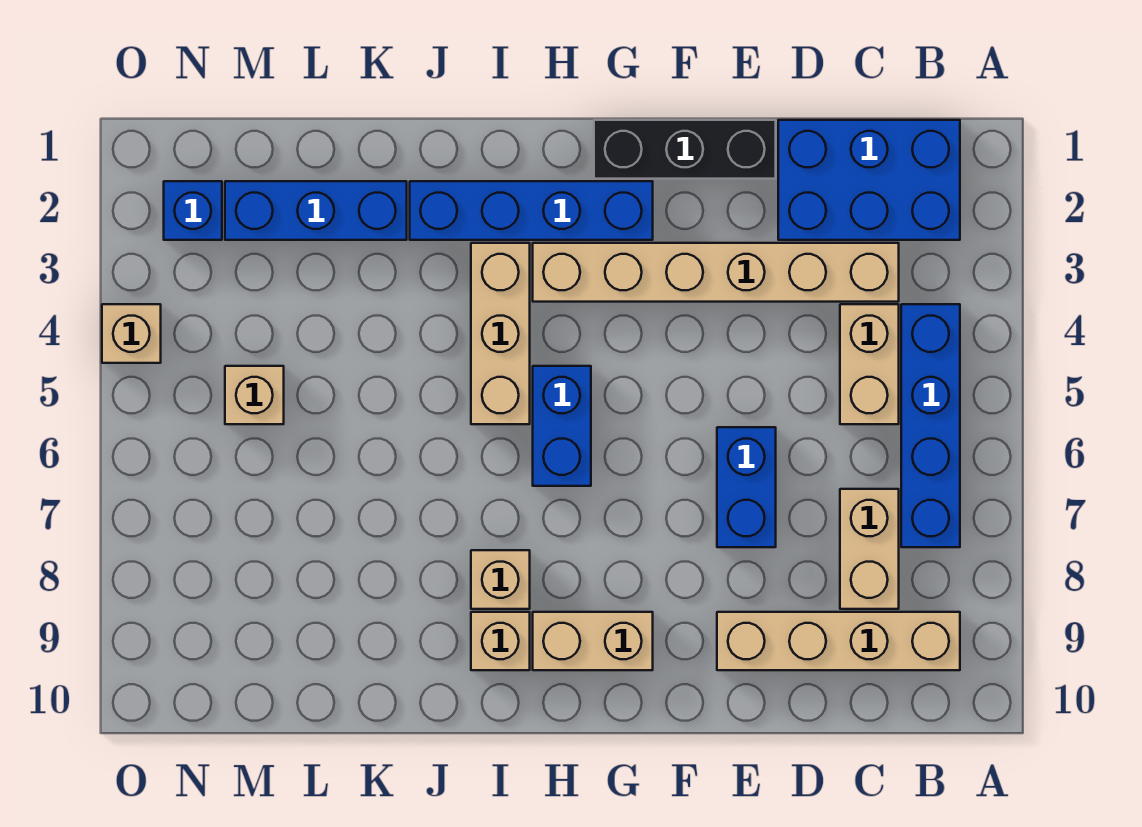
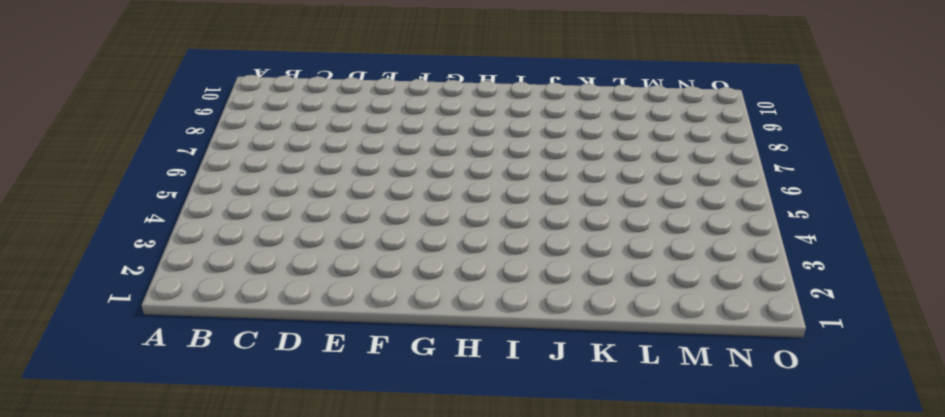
none -> blue brick B1:D2 level 1
none -> blue brick B4:B7 level 1
none -> tan brick B9:E9 level 1

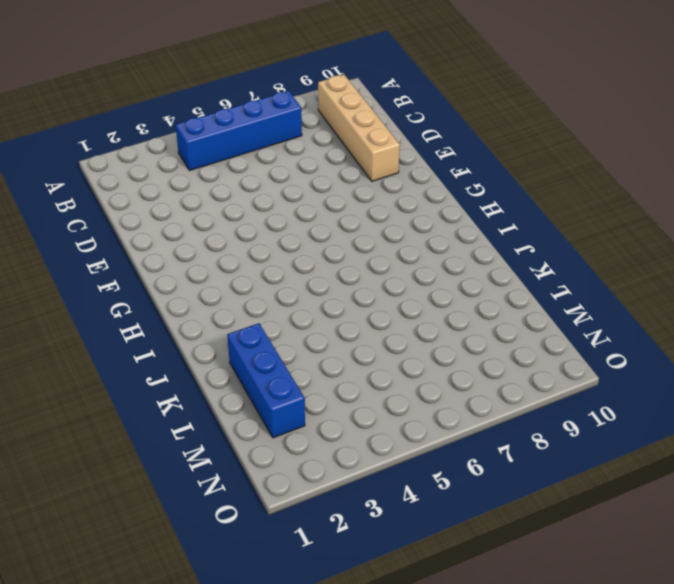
none -> blue brick B1:D2 level 1
none -> tan brick C3:H3 level 1
none -> tan brick C4:C5 level 1

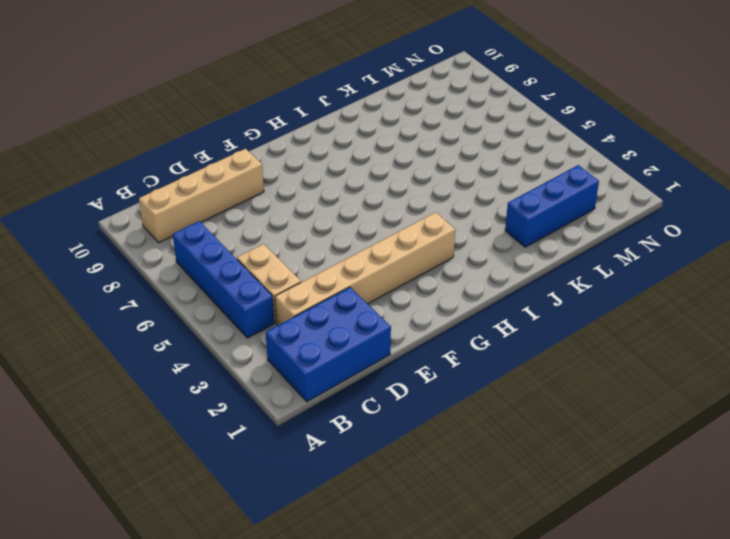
none -> tan brick C7:C8 level 1
none -> black brick E1:G1 level 1
none -> blue brick E6:E7 level 1

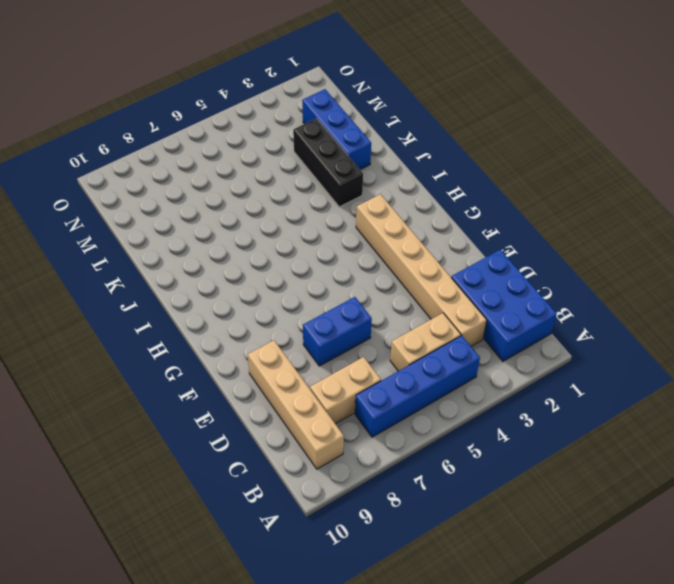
black brick J3:L3 level 1 -> black brick E1:G1 level 1
none -> blue brick G2:J2 level 1
none -> tan brick G9:H9 level 1
none -> blue brick H5:H6 level 1

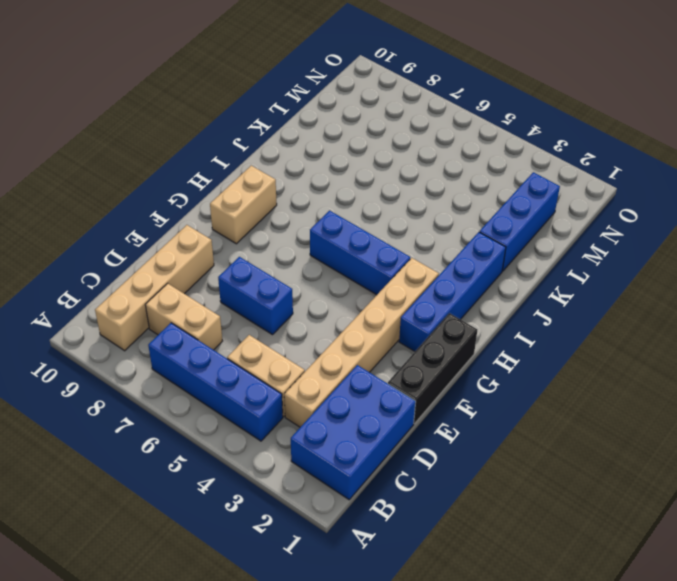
blue brick H4:H6 level 1 -> blue brick H5:H6 level 1
none -> tan brick I3:I5 level 1
none -> tan brick I8 level 1
none -> tan brick I9 level 1

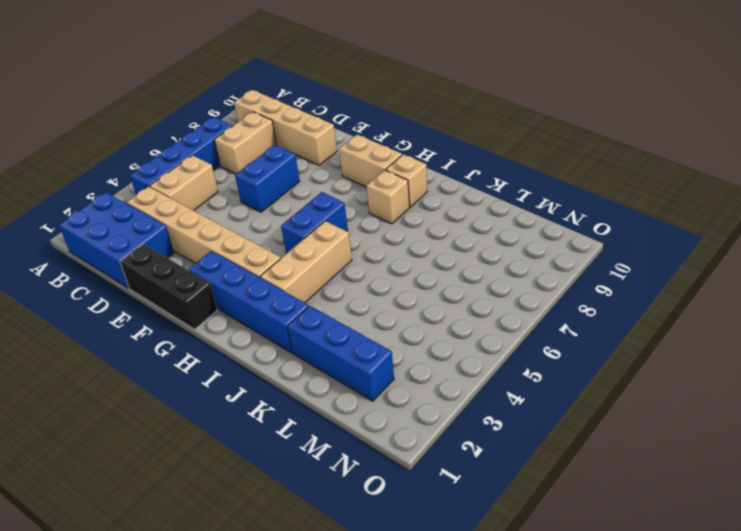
none -> tan brick M5 level 1
none -> blue brick N2 level 1
none -> tan brick O4 level 1

